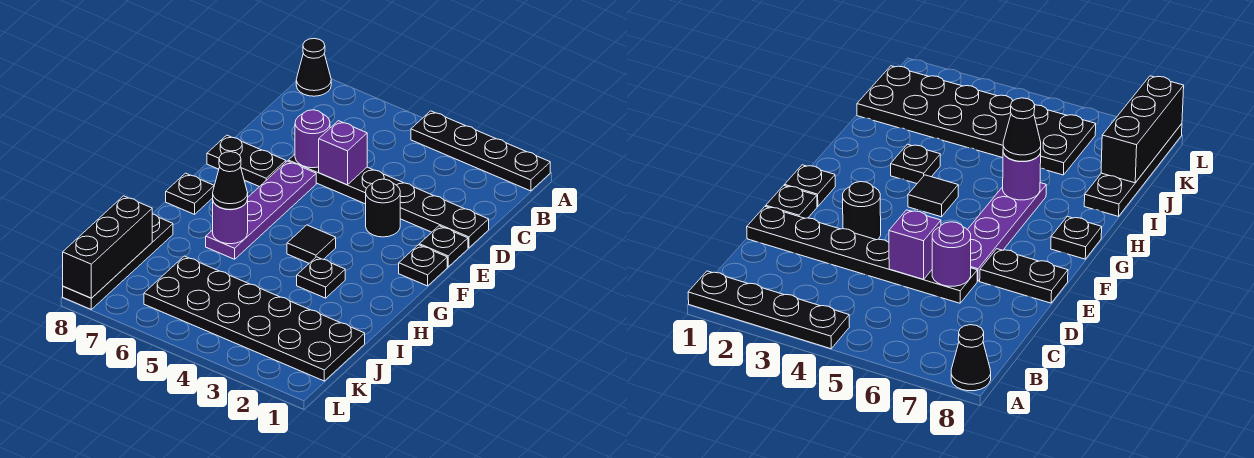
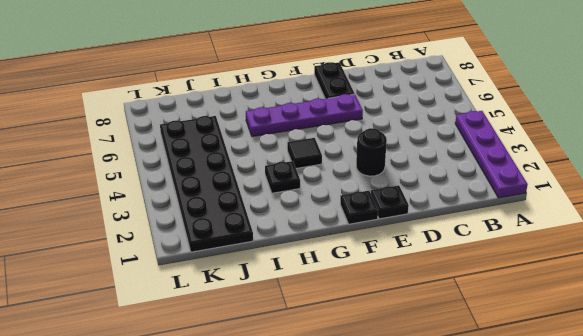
purple plate A1:A4 level 1 -> black plate A1:A4 level 1
none -> black cone A8 level 1
none -> black plate D1:D6 level 1
none -> black plate G8 level 1

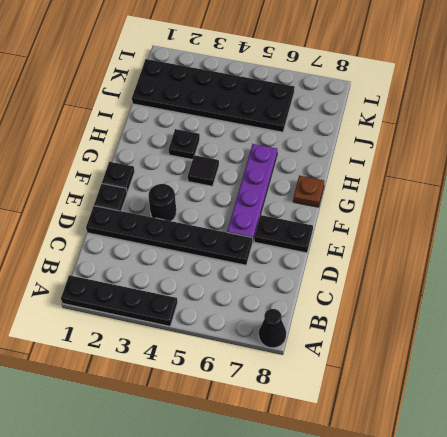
brown plate G8 level 1 -> black plate G8 level 1
none -> black plate I8:L8 level 1
none -> purple brick D5 level 2
none -> purple round brick D6 level 2

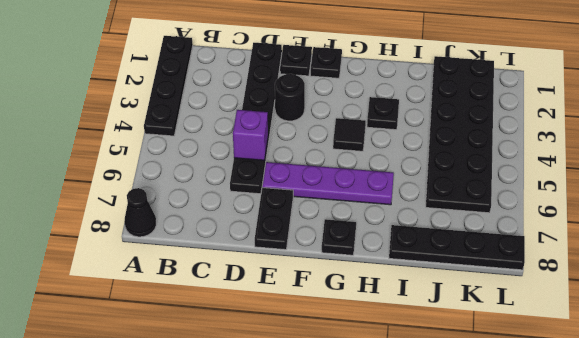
none -> purple round brick D6 level 2
none -> purple round brick H6 level 2
none -> black brick J8:L8 level 2

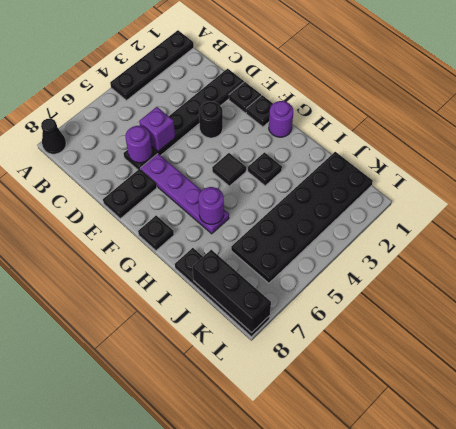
purple round brick G1 level 1 -> none
none -> black cone H6 level 3

